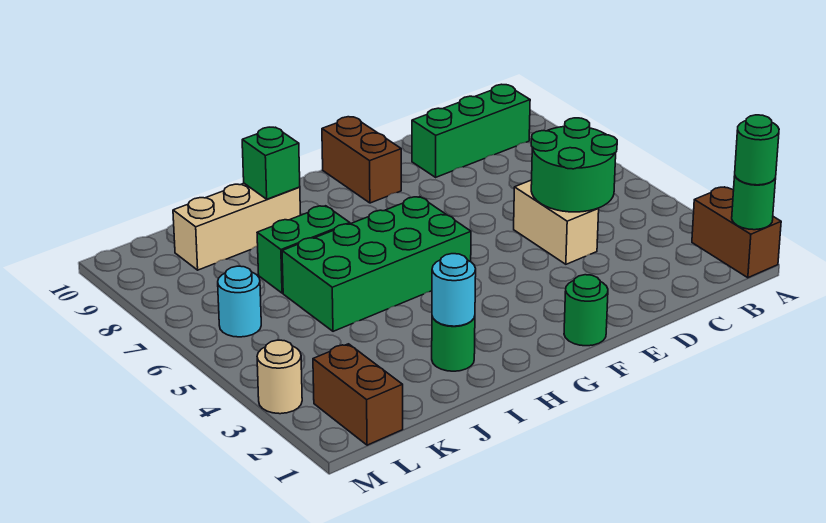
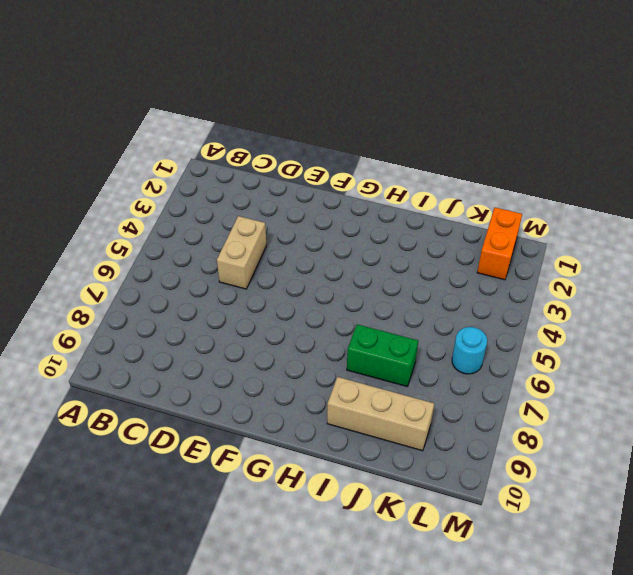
orange brick L1:L2 level 1 -> brown brick L1:L2 level 1
none -> brown brick A1:A2 level 1
none -> green brick B9:D9 level 1
none -> green round brick F1 level 1

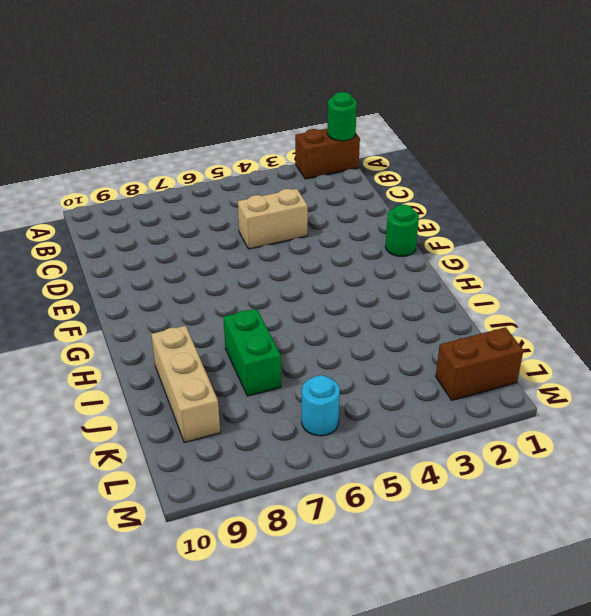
none -> green brick B9:D9 level 1
none -> brown brick F9:F10 level 1
none -> green brick G5:J6 level 1

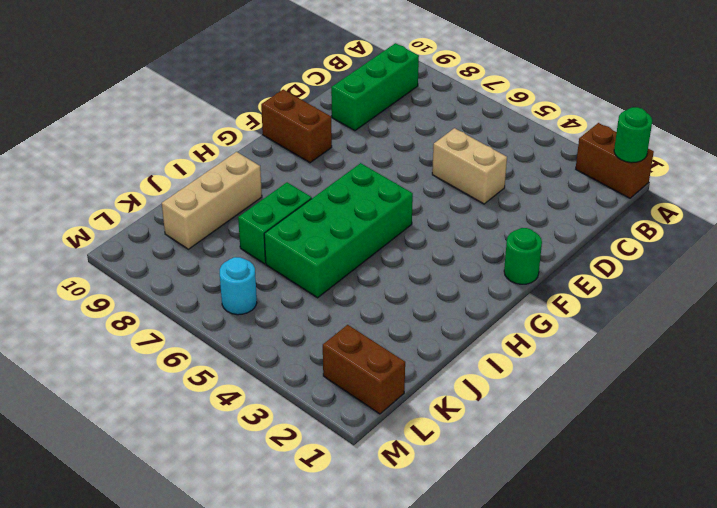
none -> green round brick I2 level 1
none -> tan round brick M3 level 1
none -> green round brick C4:D5 level 2

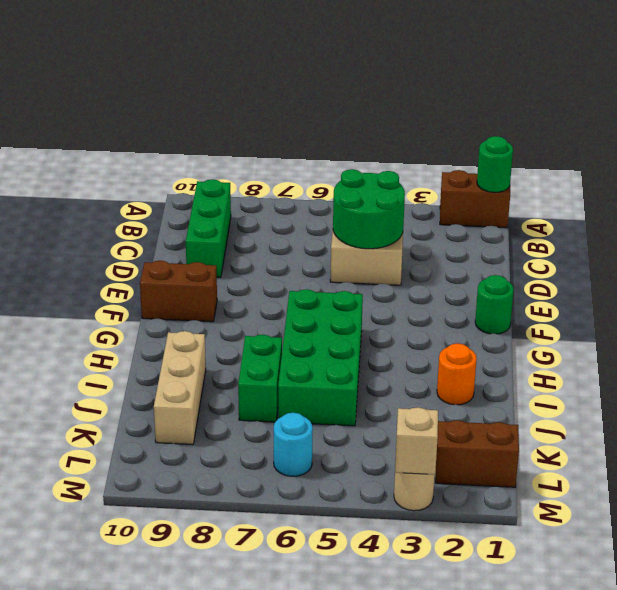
orange round brick I2 level 1 -> green round brick I2 level 1
tan brick M3 level 2 -> none
none -> cyan round brick I2 level 2
none -> green brick I9 level 2
none -> green round brick A1 level 3

